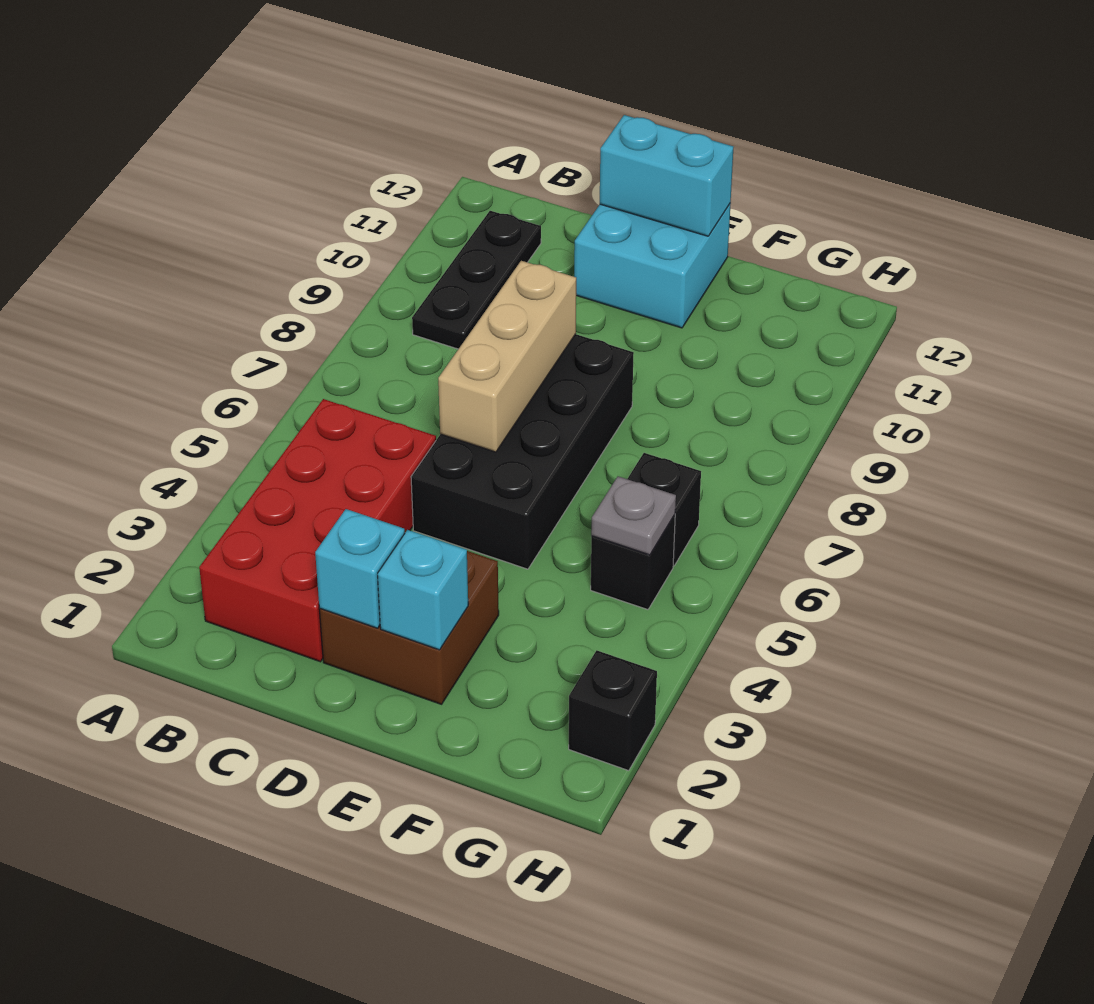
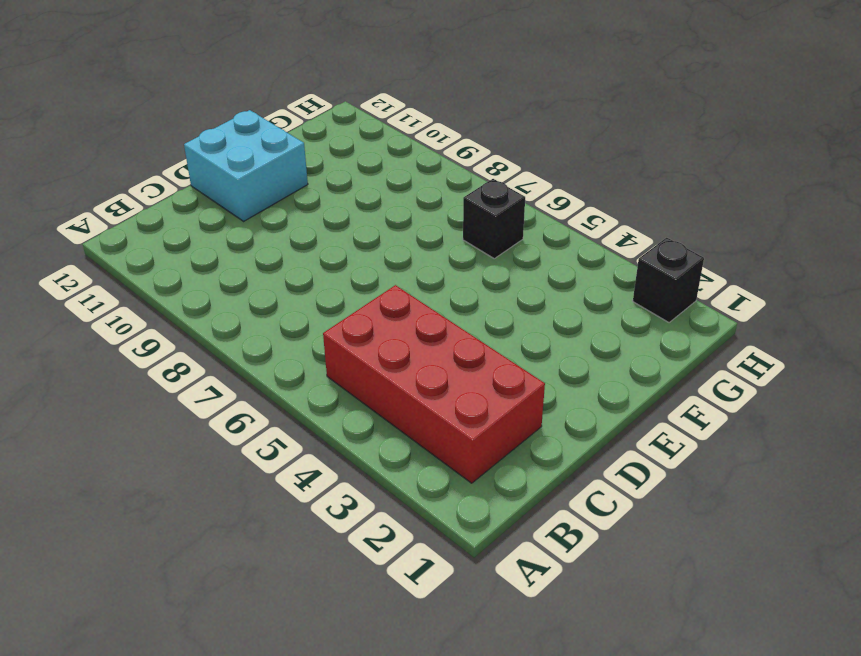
none -> black plate B9:B11 level 1
none -> brown brick D2:E3 level 1
none -> black brick D5:E8 level 1

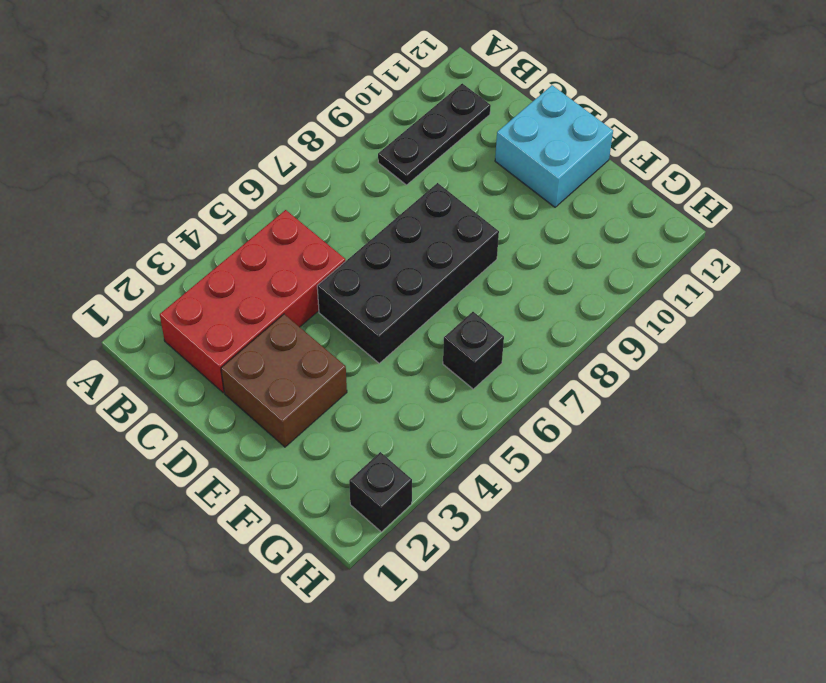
none -> black brick G5 level 1
none -> cyan brick D2 level 2
none -> tan brick D6:D8 level 2

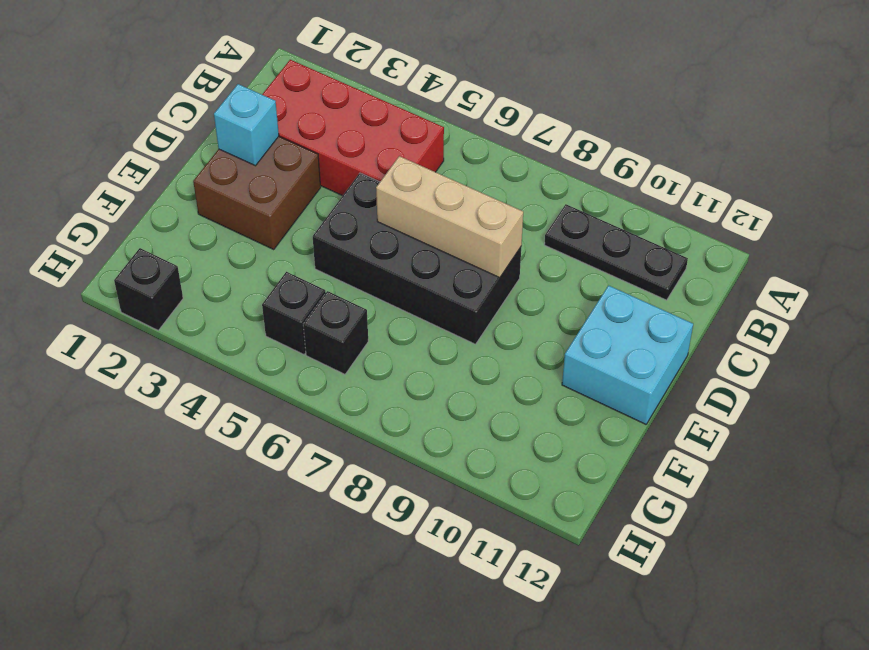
none -> cyan brick D12:E12 level 2
none -> cyan brick E2 level 2
none -> grey plate G5 level 2

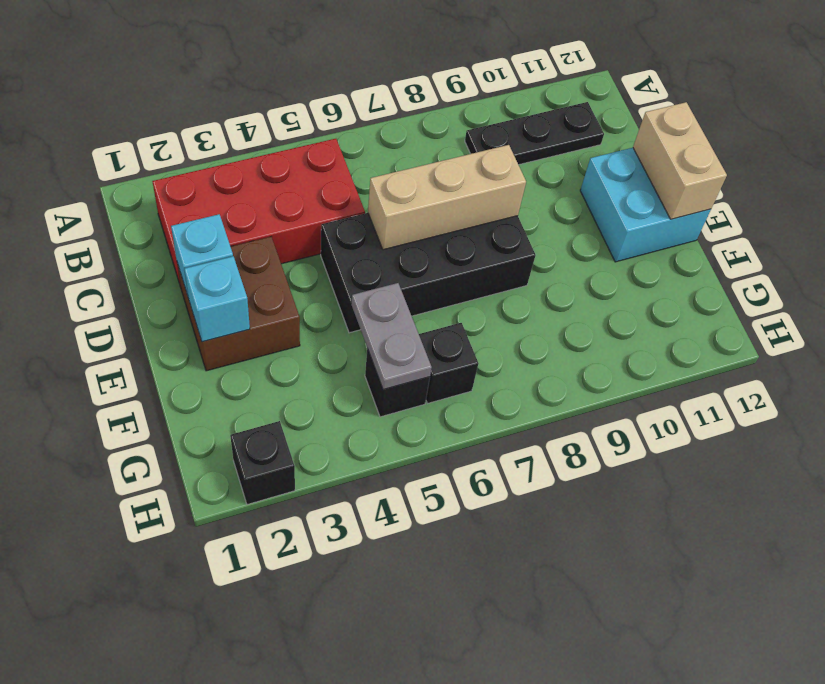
tan brick D12:E12 level 2 -> cyan brick D12:E12 level 2
grey plate F5:G5 level 2 -> grey plate G5 level 2

